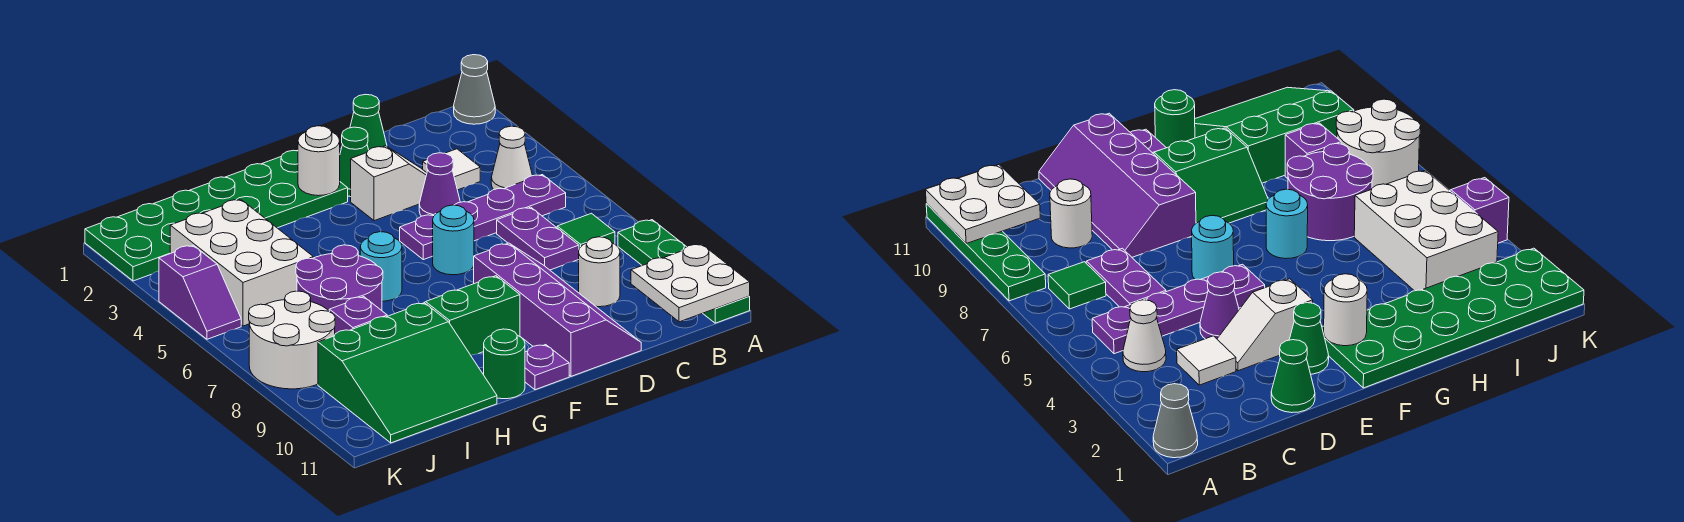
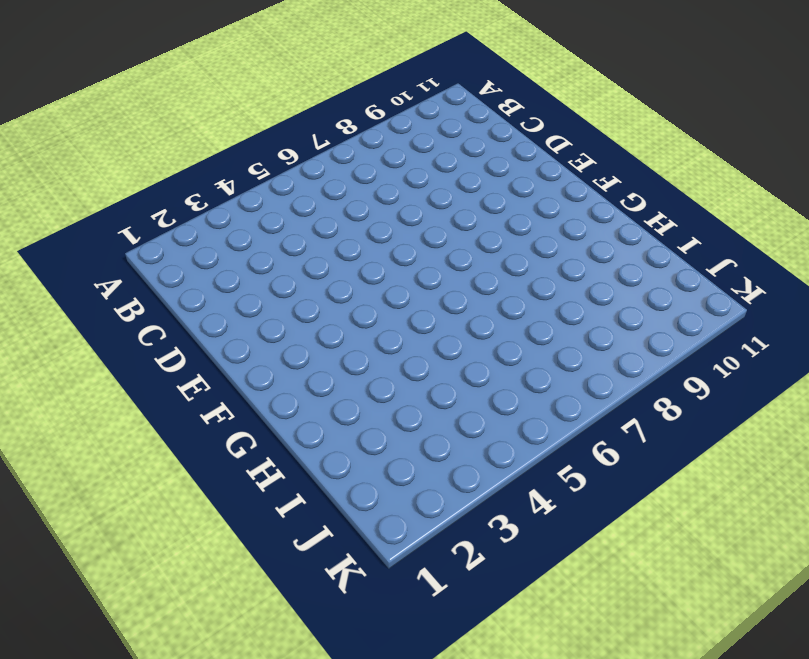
none -> grey cone A1 level 1
none -> green plate A8:A11 level 1
none -> white cone B4 level 1

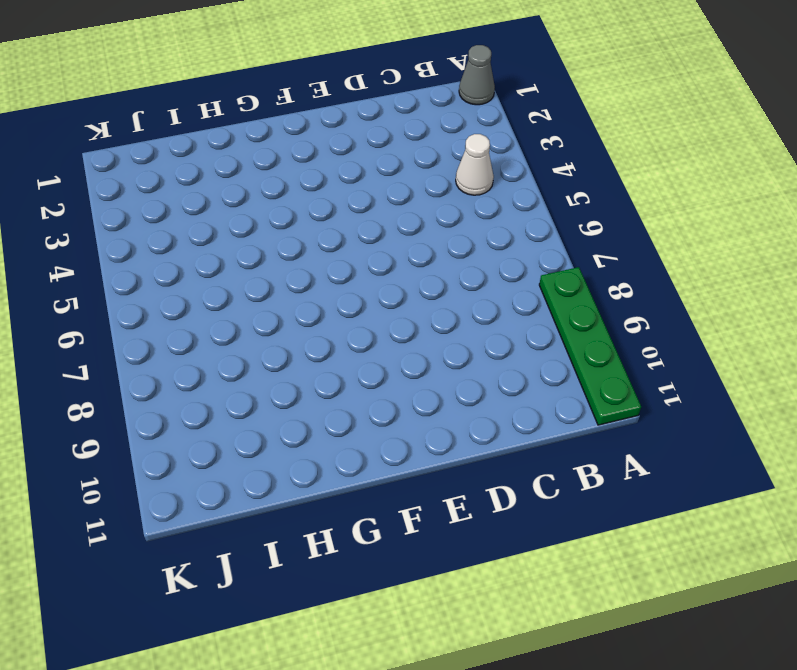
none -> purple plate B5:E5 level 1
none -> green tile B7 level 1
none -> white tile C3 level 1

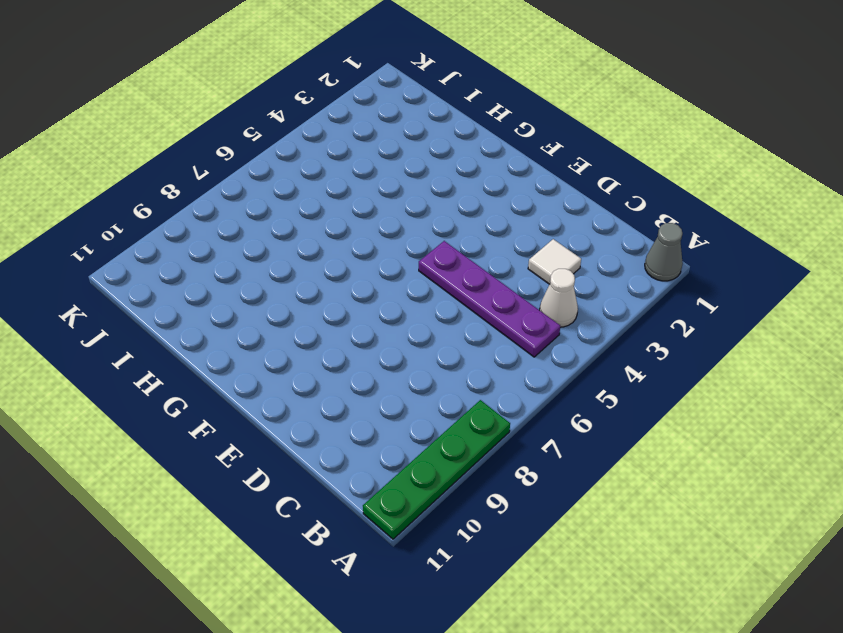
none -> green tile B7 level 1
none -> purple plate C6:C7 level 1
none -> white round brick C9 level 1

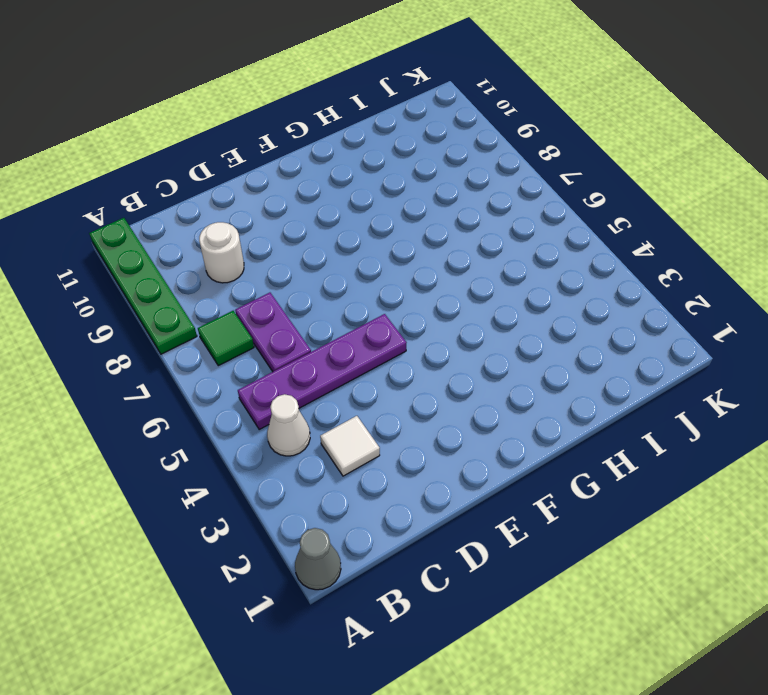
none -> green cone D1 level 1
none -> white slope D3:E3 level 1 top E
none -> purple cone D4 level 1

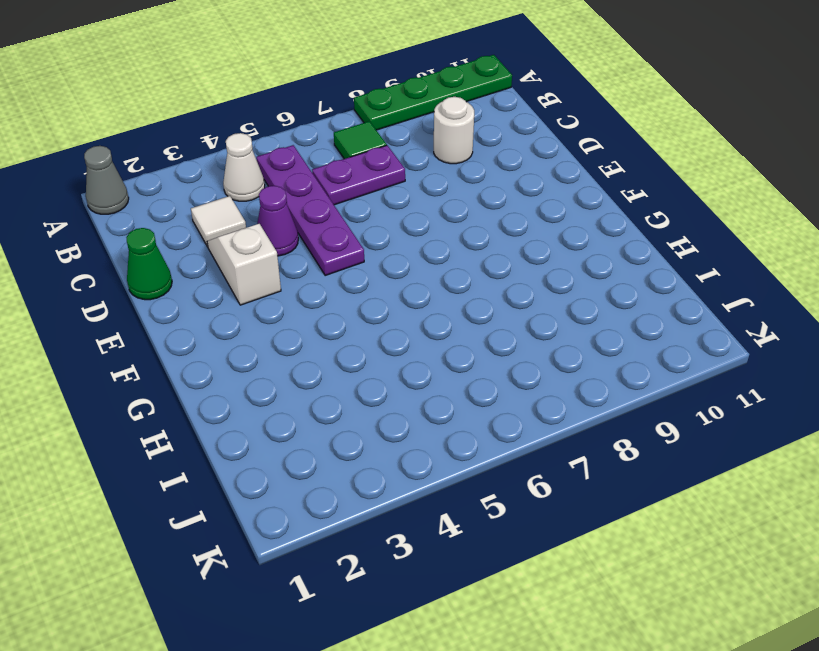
none -> purple slope D8:E11 level 1 top E
none -> green cone E2 level 1
none -> cyan round brick E6 level 1

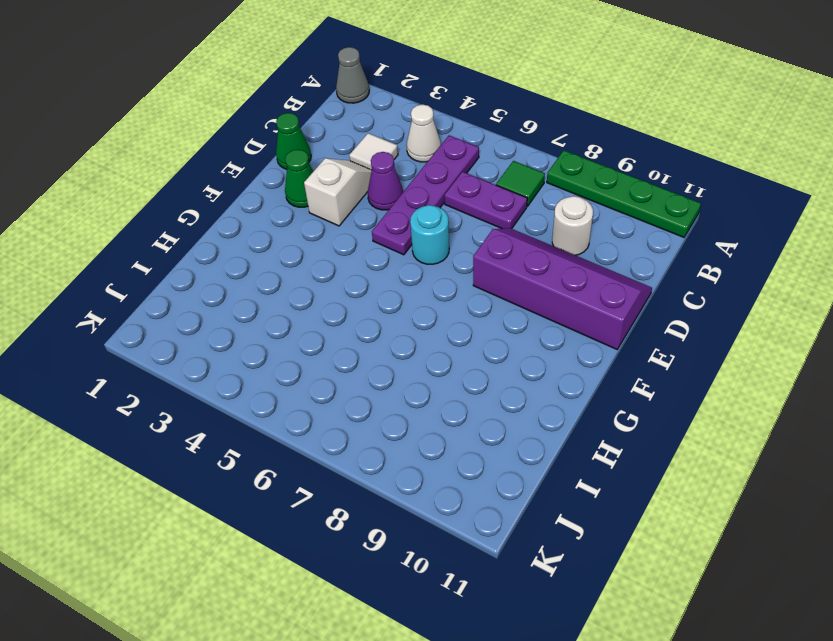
none -> green plate F1:K2 level 1
none -> green slope F8:G9 level 1 top 9
none -> purple plate F11 level 1

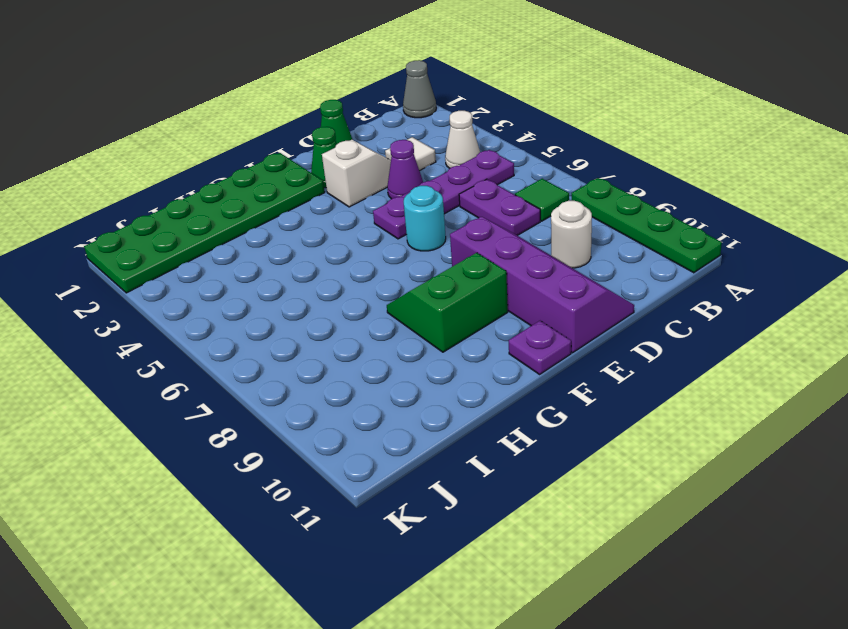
none -> cyan round brick G6 level 1
none -> green round brick G11 level 1
none -> purple round brick H6:I7 level 1

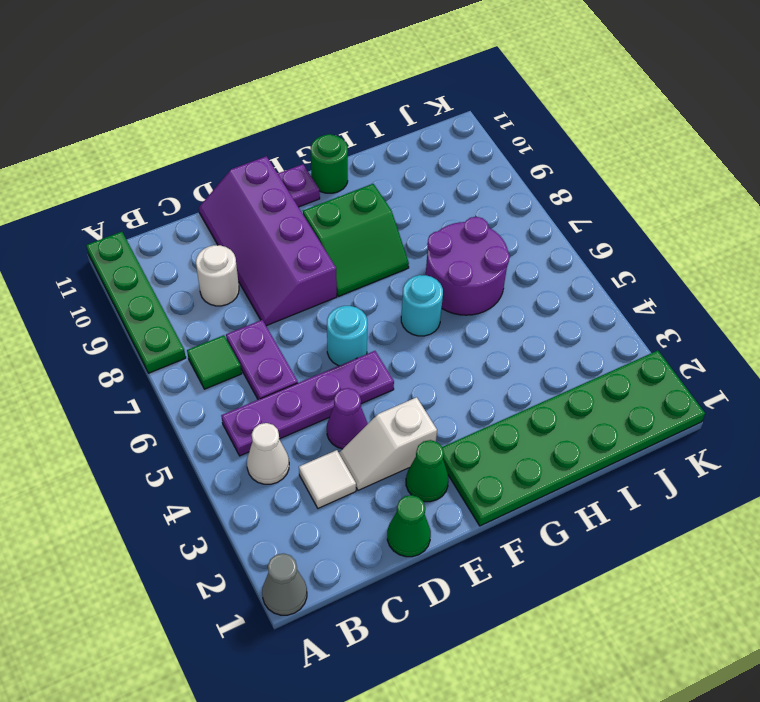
none -> green slope H9:J11 level 1 top 9
none -> white brick I3:J5 level 1
none -> purple brick I8 level 1

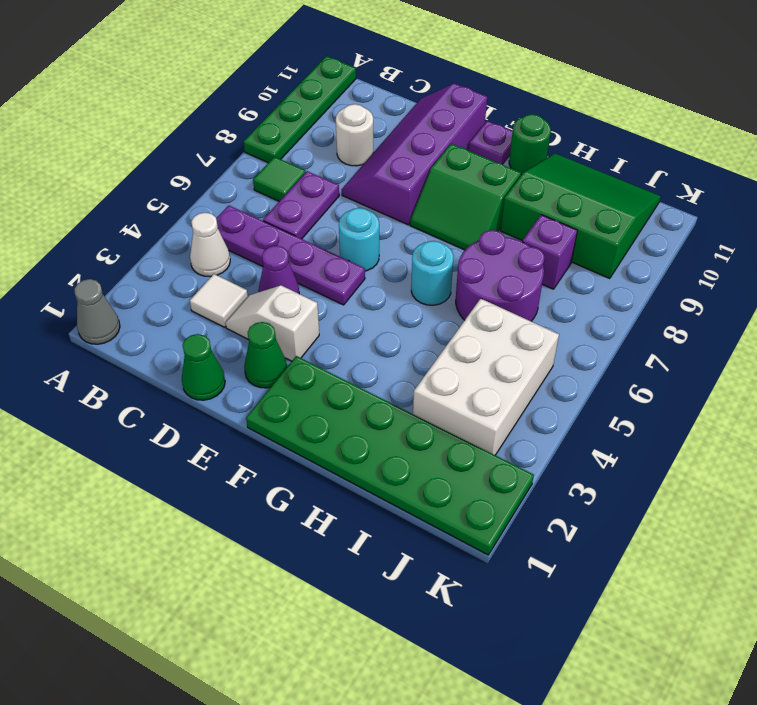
none -> white round brick J7:K8 level 1
none -> purple slope K4:K5 level 1 top 4
none -> white plate A10:B11 level 2

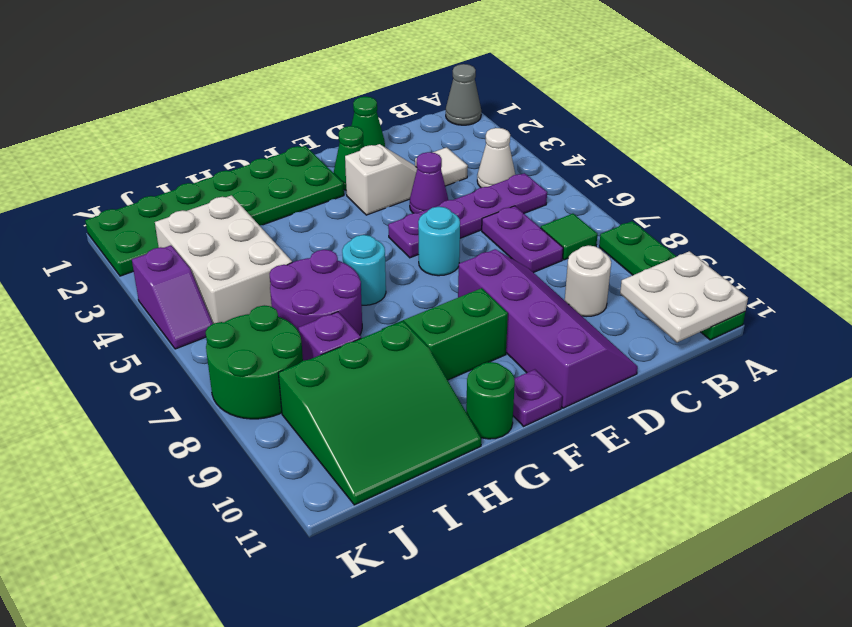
green round brick J7:K8 level 1 -> white round brick J7:K8 level 1
none -> white round brick F2 level 2

